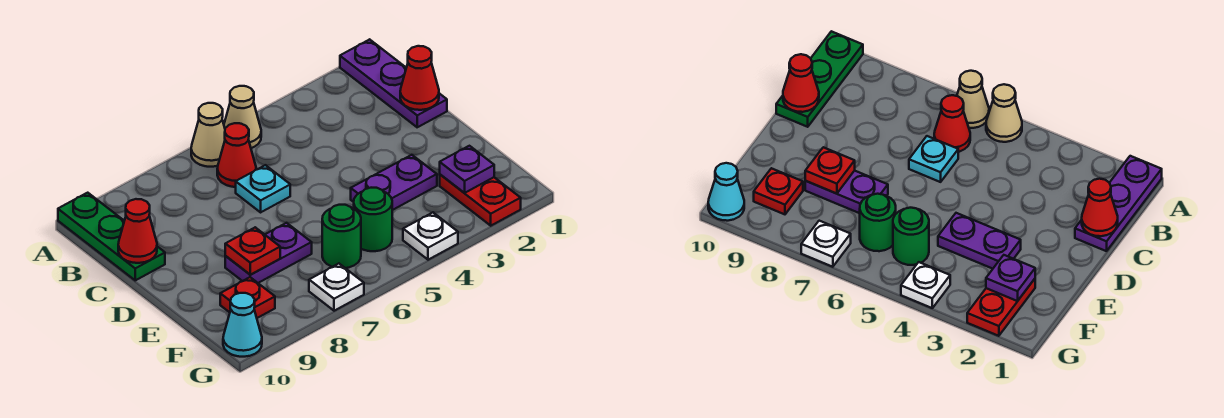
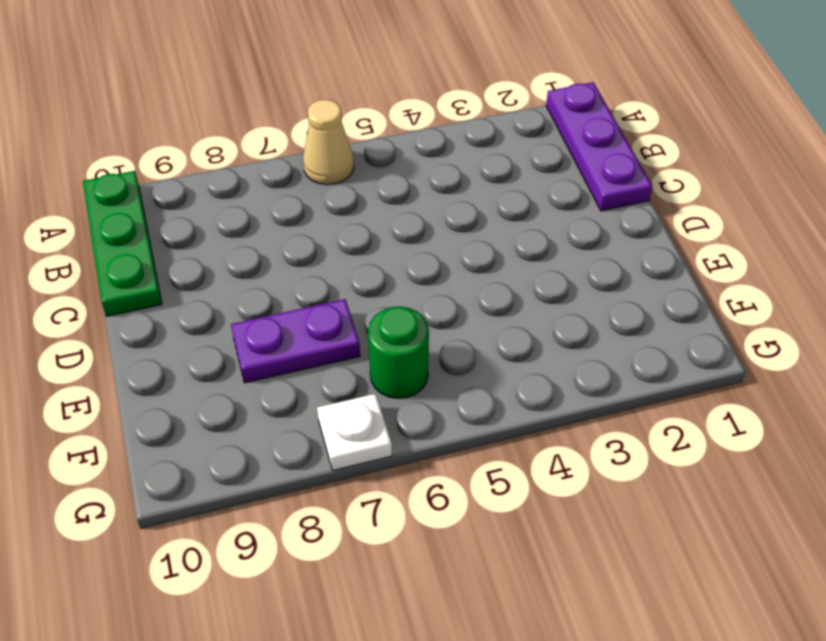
none -> tan cone A5 level 1
none -> red cone B6 level 1
none -> cyan plate C6 level 1

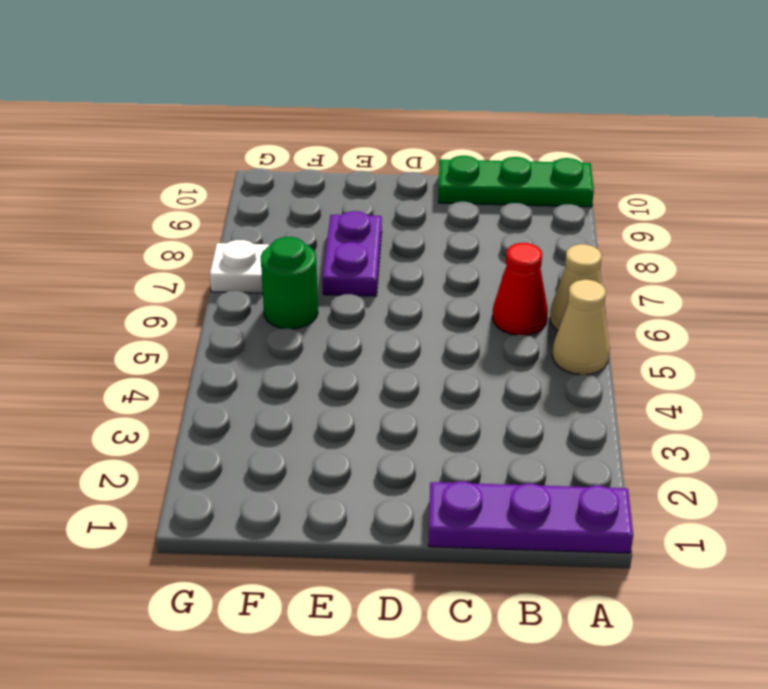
none -> cyan plate C6 level 1
none -> purple plate E3:E4 level 1
none -> red plate F2:G2 level 1

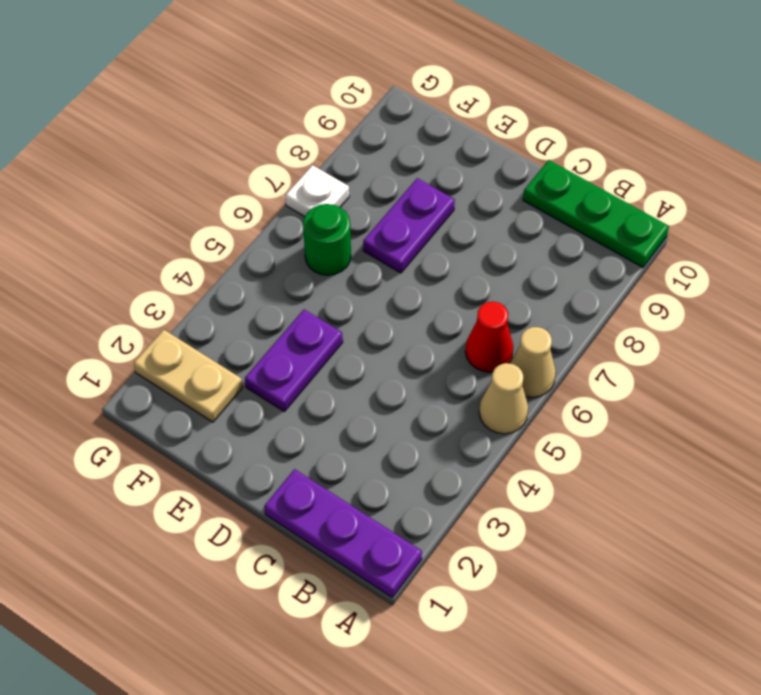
tan plate F2:G2 level 1 -> red plate F2:G2 level 1
none -> cyan plate C6 level 1
none -> green round brick F5 level 1
none -> red plate F9 level 1

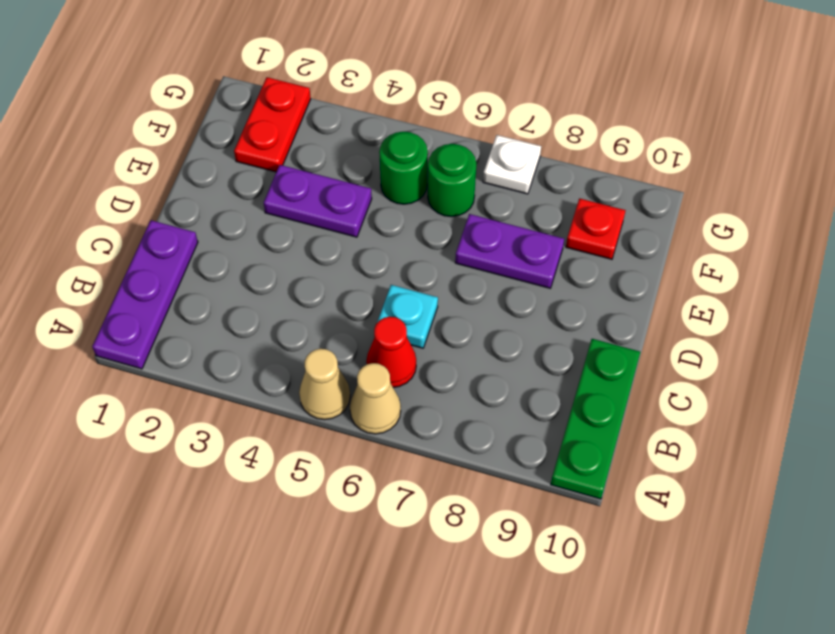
none -> white plate G4 level 1
none -> cyan cone G10 level 1
none -> red cone C1 level 2

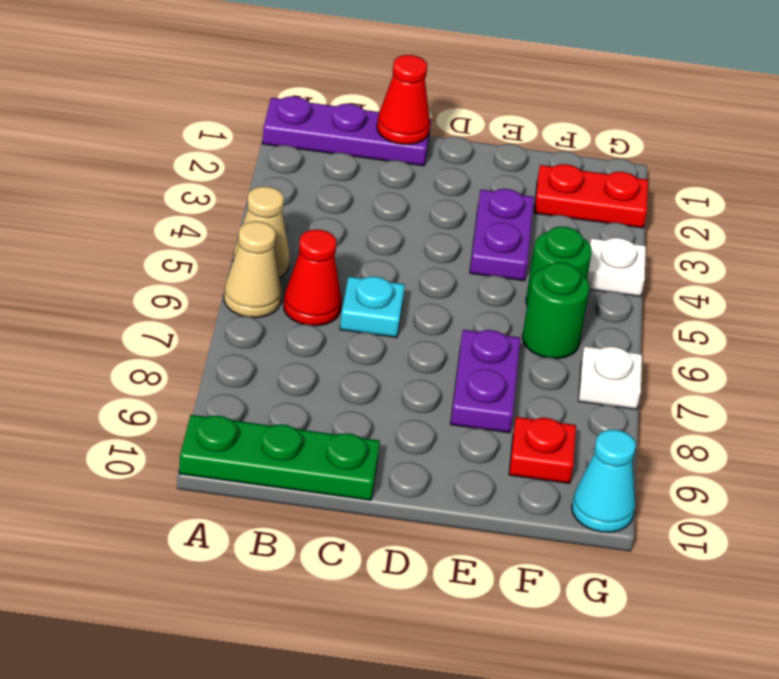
none -> red cone C10 level 2
none -> red plate E8 level 2
none -> purple plate F2 level 2

